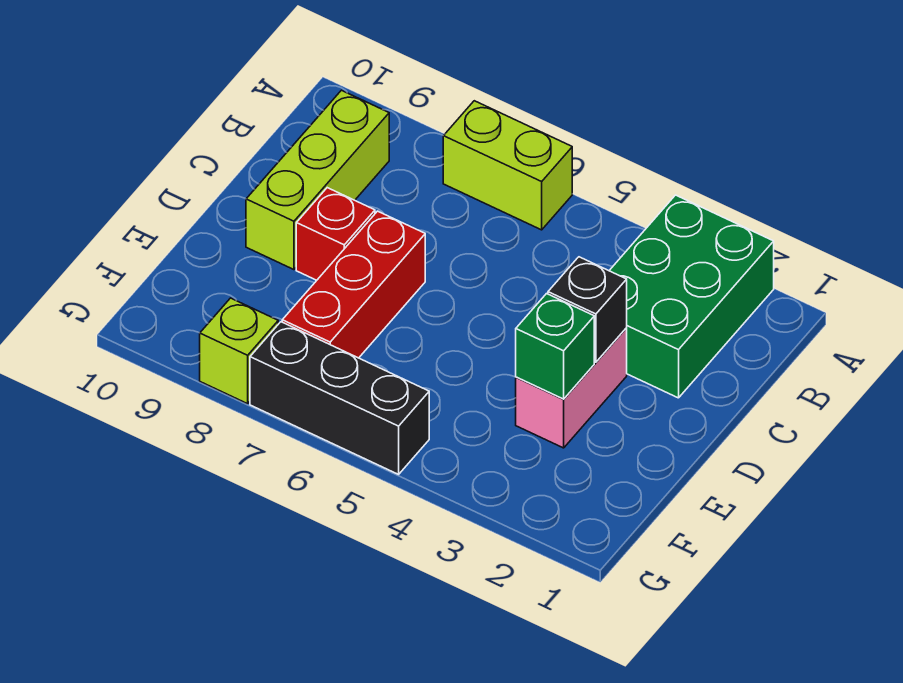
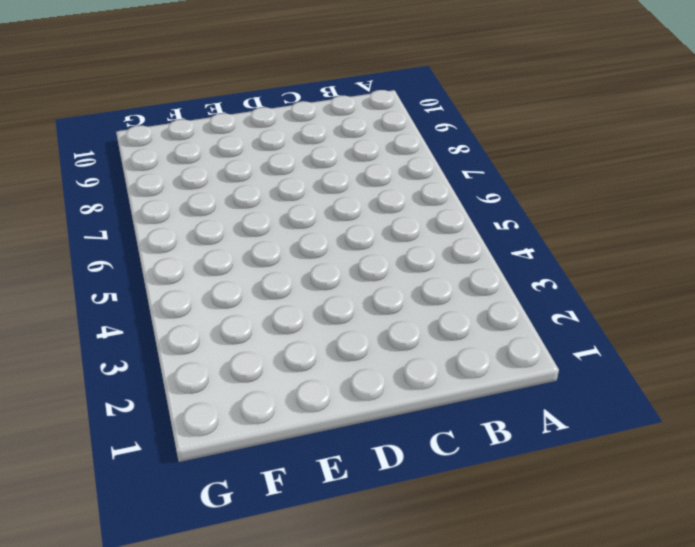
none -> green brick A2:C3 level 1
none -> lime brick A6:A7 level 1

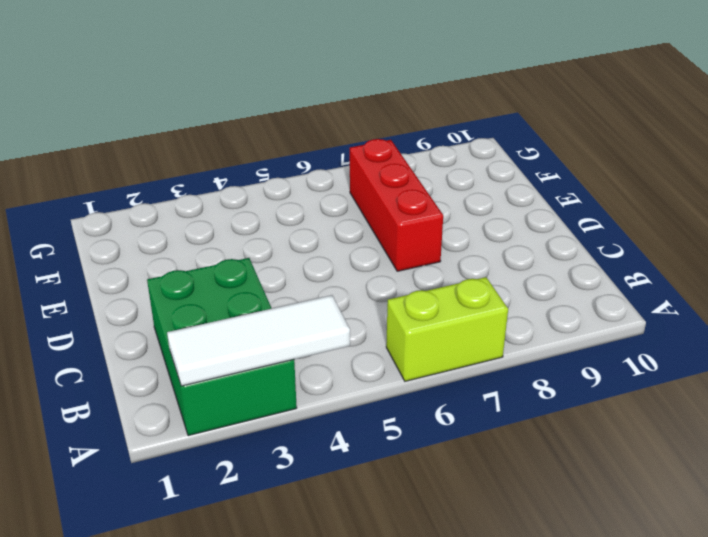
white tile A2:A4 level 2 -> none
none -> lime brick B9:D9 level 1
none -> pink brick D3:E3 level 1

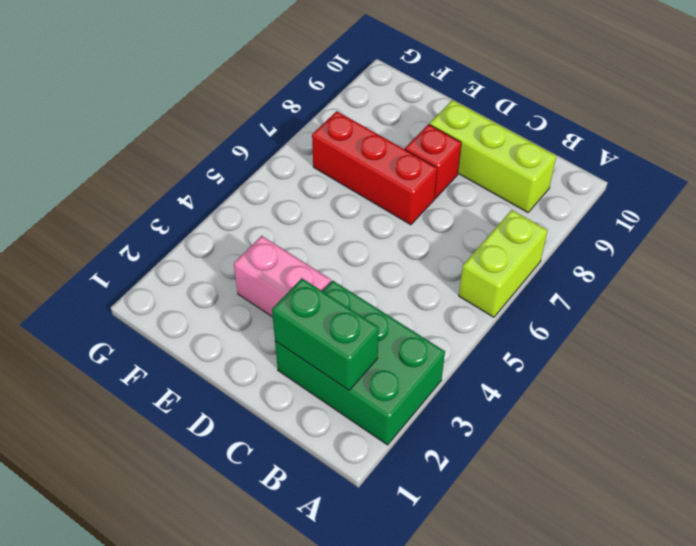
green brick B2:C2 level 2 -> none
none -> black brick G5:G7 level 1
none -> lime brick G8 level 1

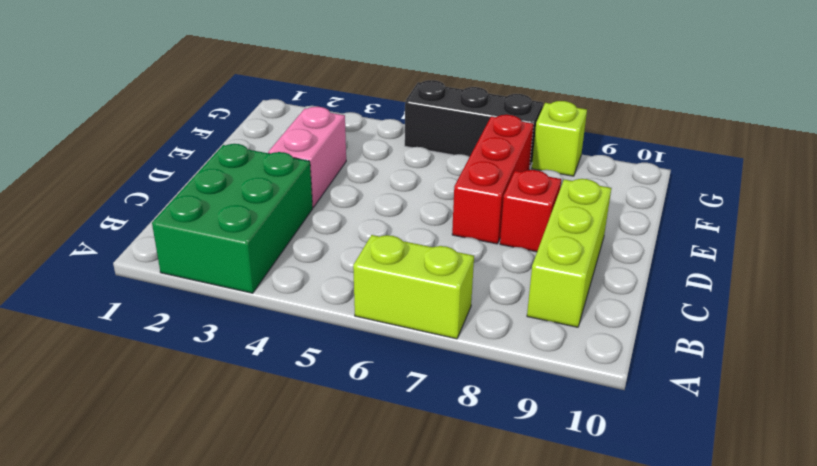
none -> black brick D3 level 2
none -> green brick E3 level 2

